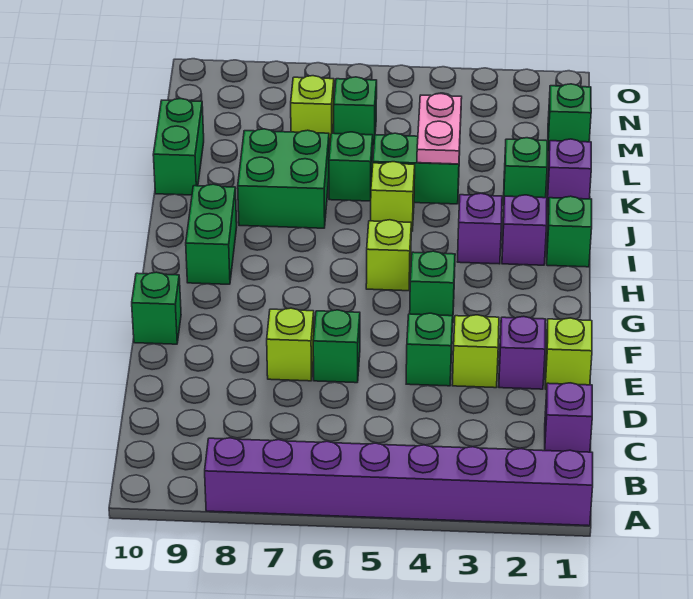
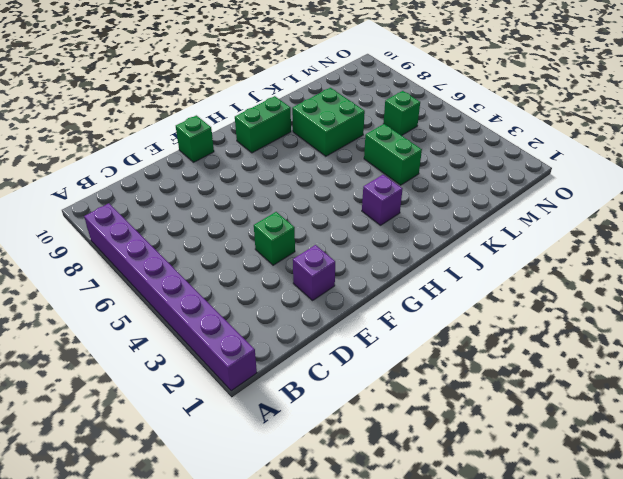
none -> purple brick C1 level 1
none -> lime brick E1 level 1
none -> lime brick E3 level 1

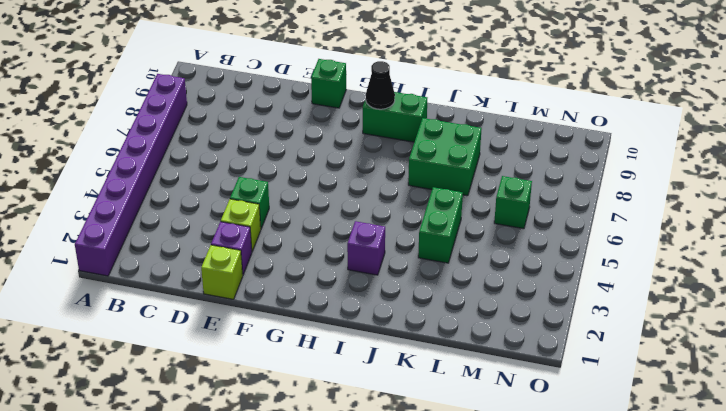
black cone H9 level 2 -> none
none -> purple brick C1 level 1
none -> green brick E6 level 1
none -> lime brick E7 level 1

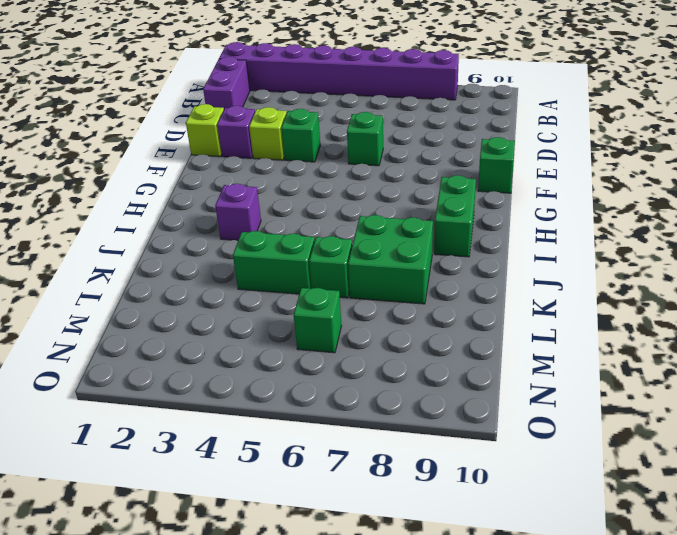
purple brick B1:C1 level 1 -> purple brick C1 level 1
none -> lime brick E7 level 1
none -> green brick G4 level 1
none -> lime brick H5 level 1

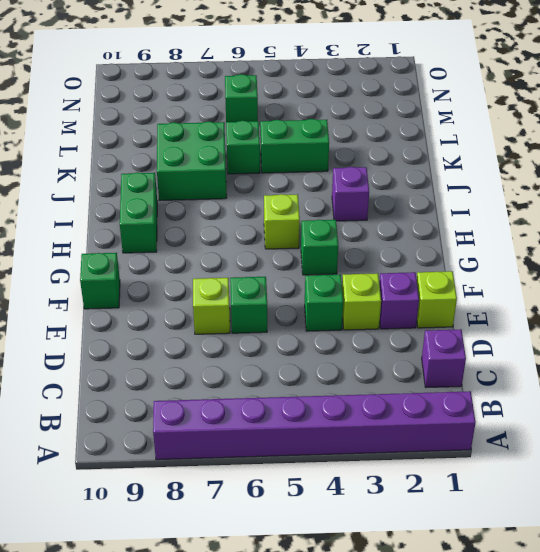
none -> green brick I1 level 1
none -> purple brick I2 level 1
none -> lime brick J5 level 1

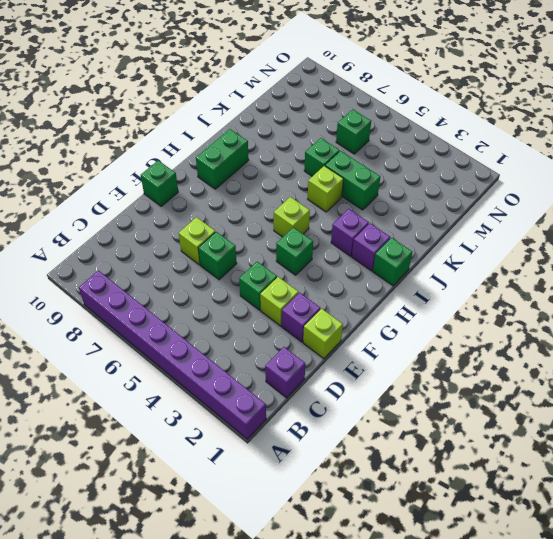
none -> green brick J7:K8 level 1
none -> purple brick K1 level 1
none -> green brick K2 level 1

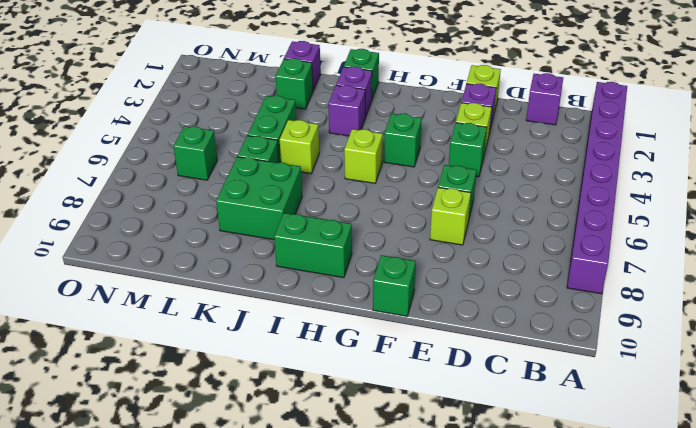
none -> green brick K10:L10 level 1
none -> green brick M1 level 1
none -> lime brick M7 level 1

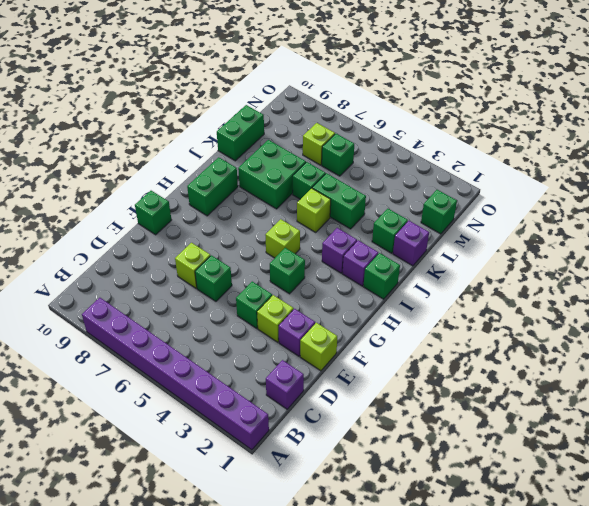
none -> pink plate K4:L4 level 2

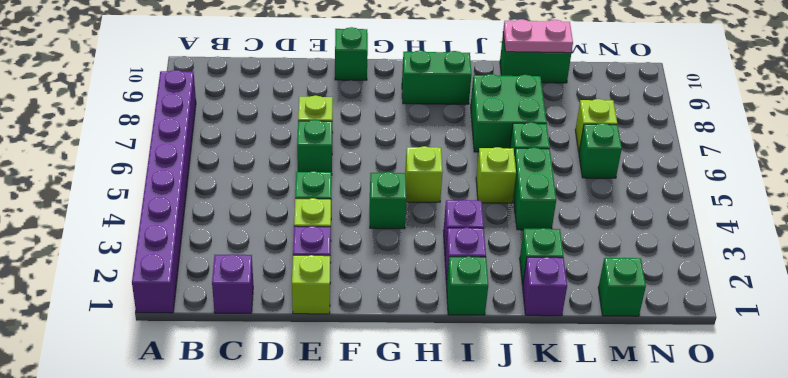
pink plate K10:L10 level 2 -> pink plate K4:L4 level 2

